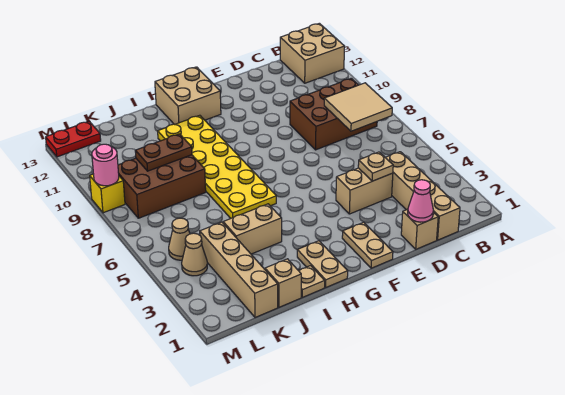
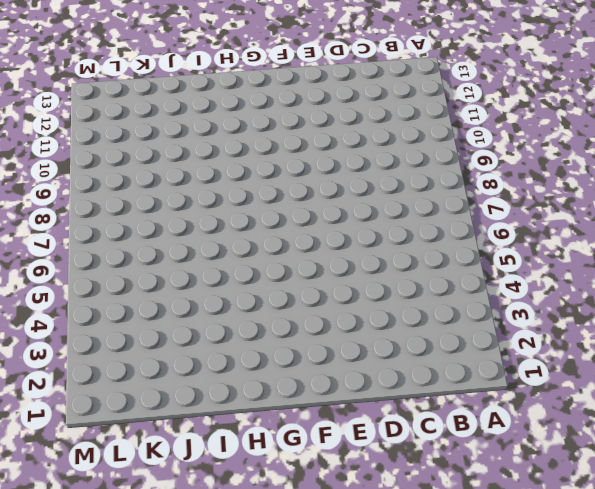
none -> tan brick A12:B13 level 1
none -> brown brick B8:D9 level 1
none -> tan brick C1:C4 level 1

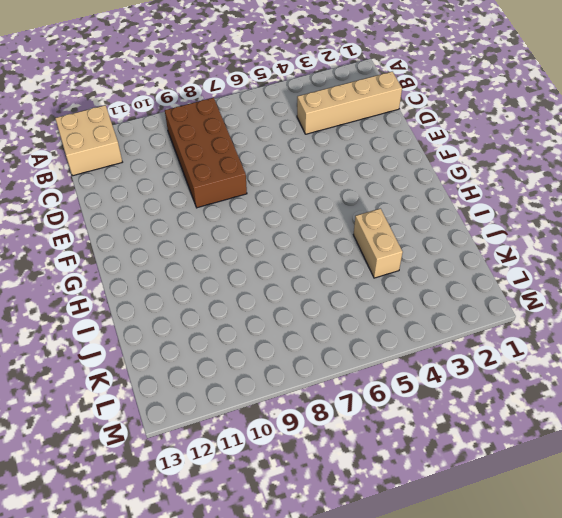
brown brick B8:E9 level 1 -> brown brick B8:D9 level 1
none -> tan brick D1 level 1
none -> tan brick D4:E4 level 1
none -> tan plate F1:F2 level 1

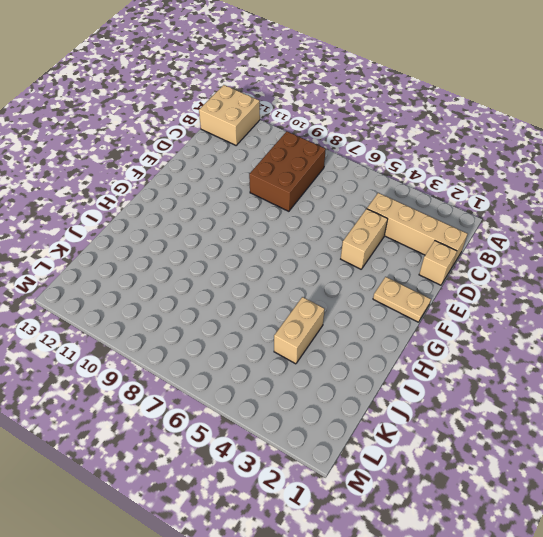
none -> tan brick G12:H13 level 1
none -> tan plate H1:H2 level 1
none -> yellow plate H6:I11 level 1

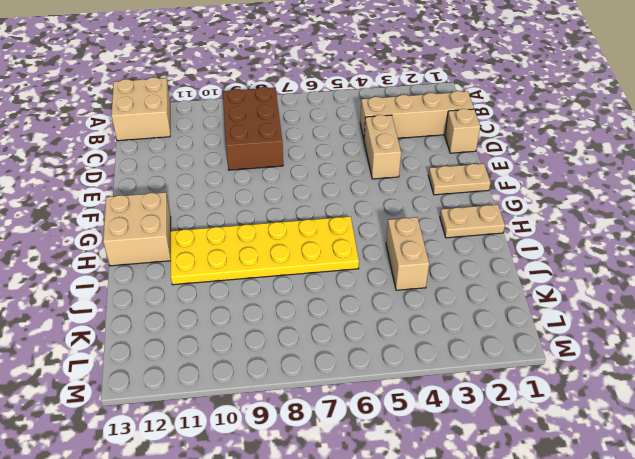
none -> tan plate I1 level 1
none -> tan brick J1 level 1
none -> brown brick J8:L9 level 1

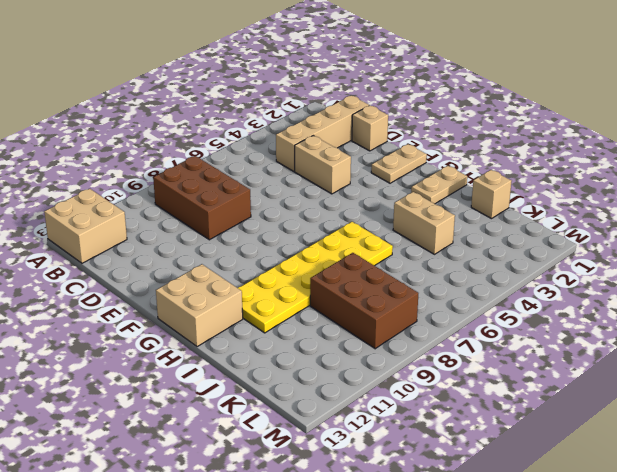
none -> tan plate I1 level 1
none -> tan brick K1:K4 level 1
none -> tan cone L4 level 1

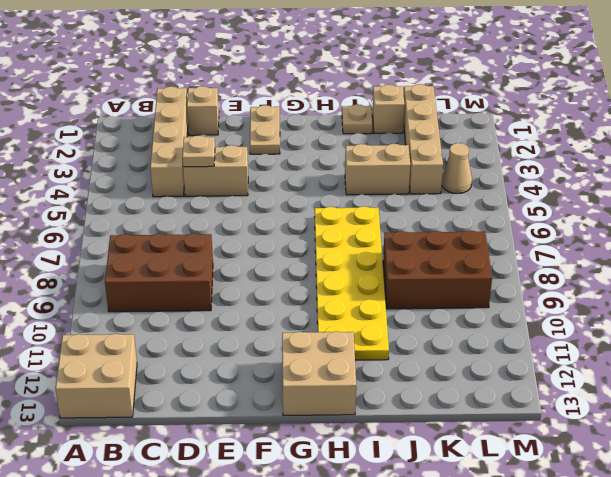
none -> tan plate H1:H2 level 1
none -> tan cone L5 level 1
none -> red plate L13:M13 level 1

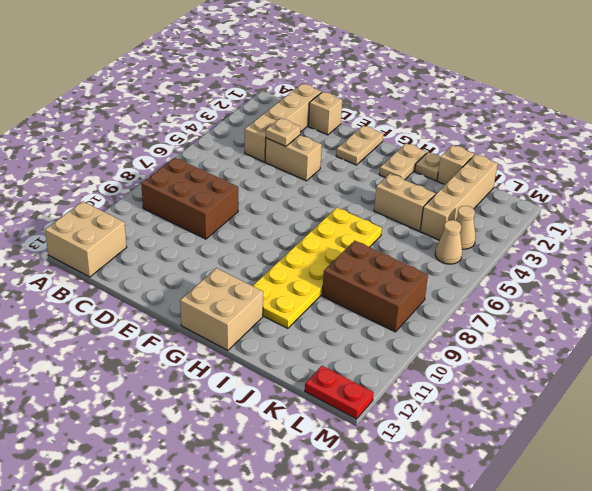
none -> yellow brick M9 level 1
none -> tan tile B7:C8 level 2
none -> pink cone D1 level 2

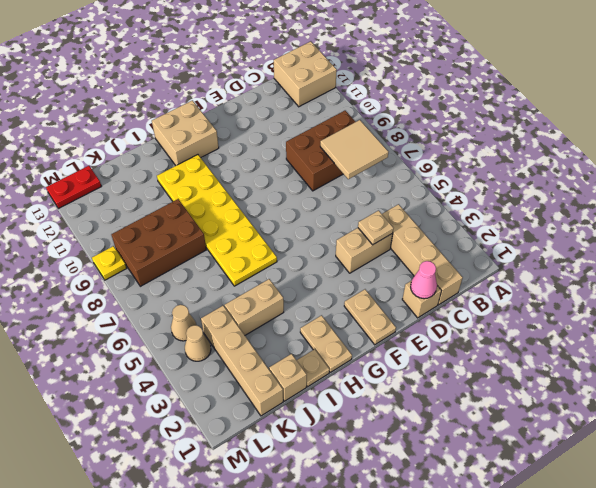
yellow plate M9 level 1 -> yellow brick M9 level 1
none -> brown plate J9:K9 level 2
none -> pink round brick M9 level 2

